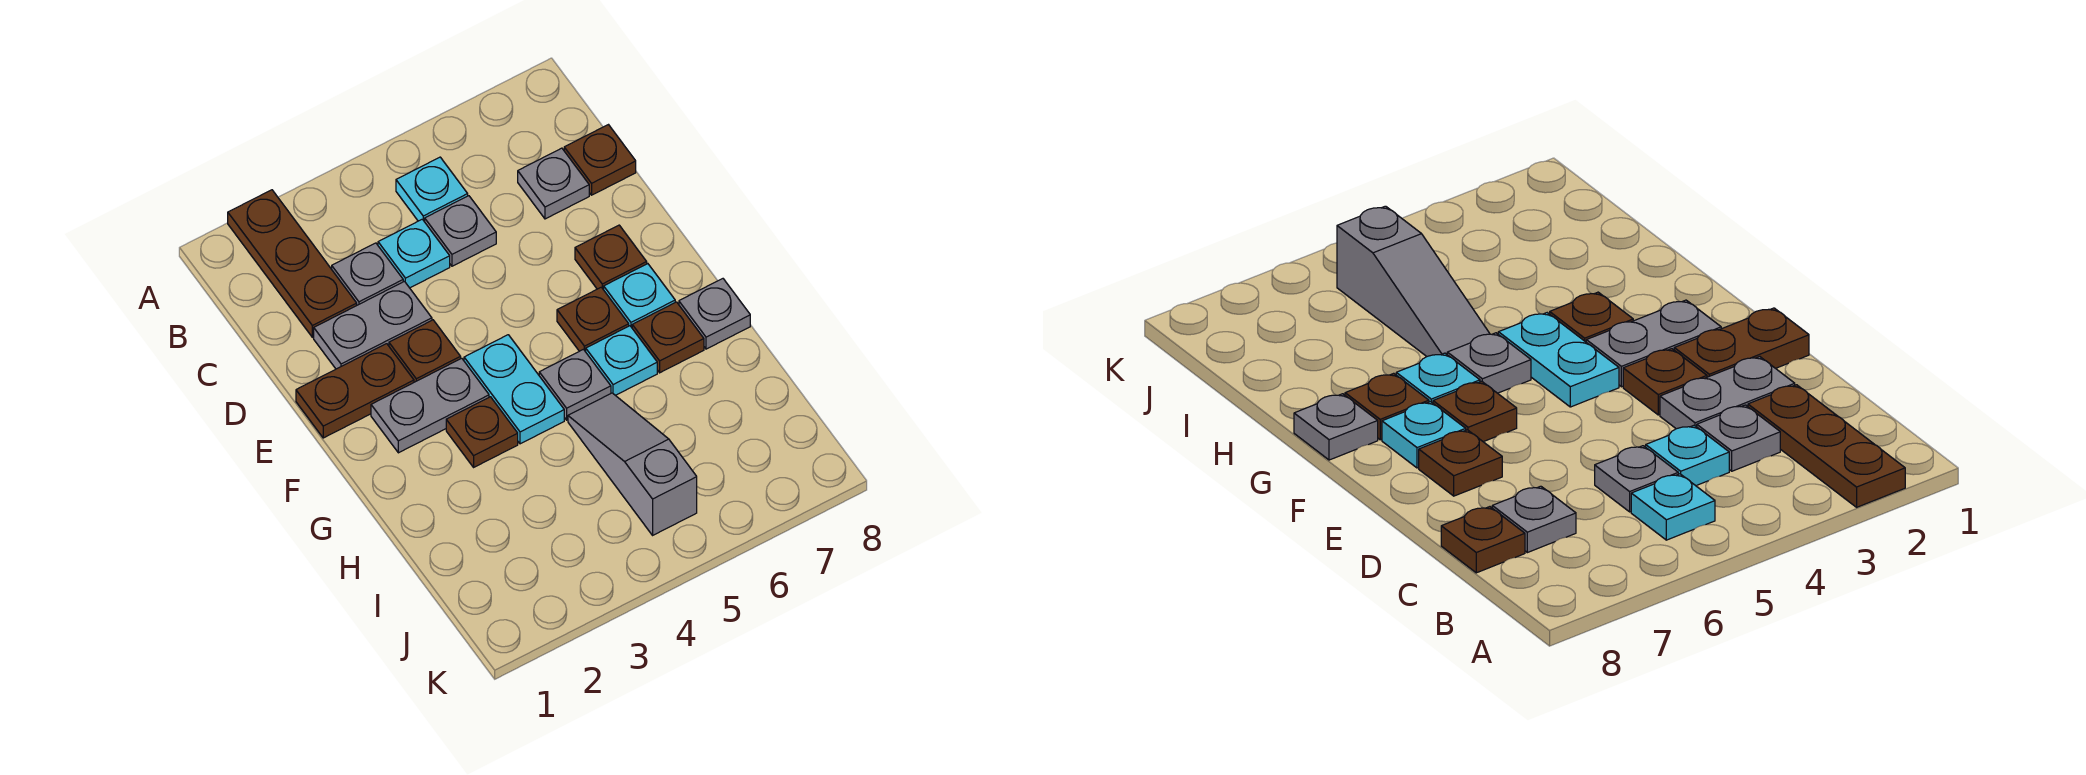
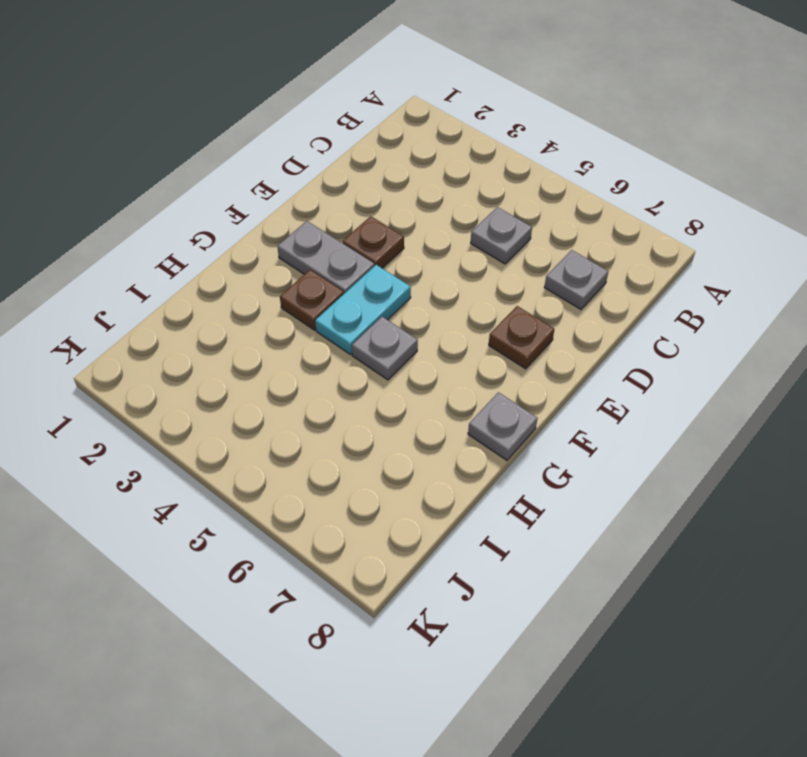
none -> brown plate A2:C2 level 1
none -> cyan plate B5 level 1
none -> grey plate C3 level 1

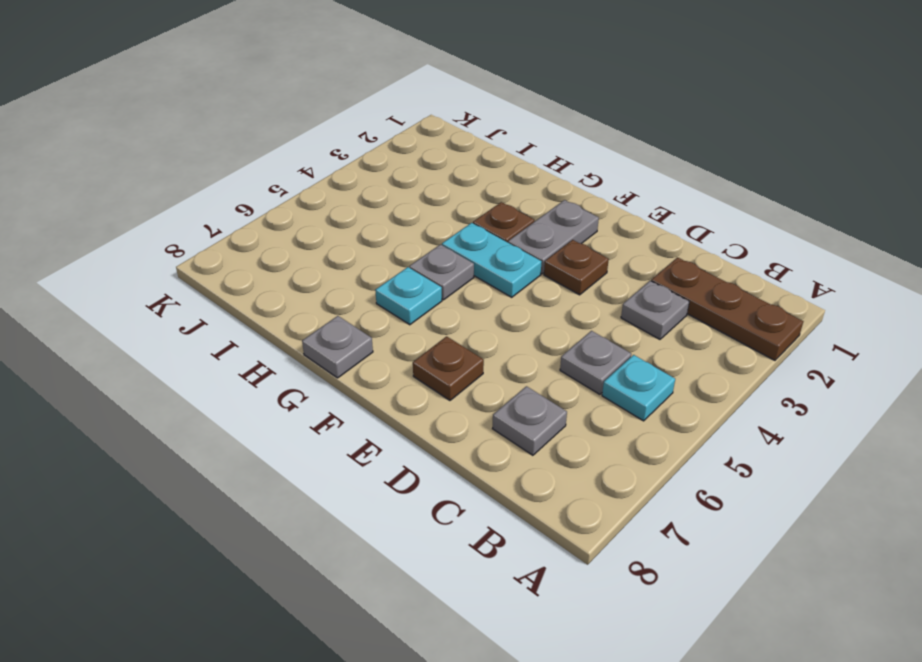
none -> cyan plate C4 level 1
none -> brown plate C8 level 1
none -> grey plate D2:D3 level 1

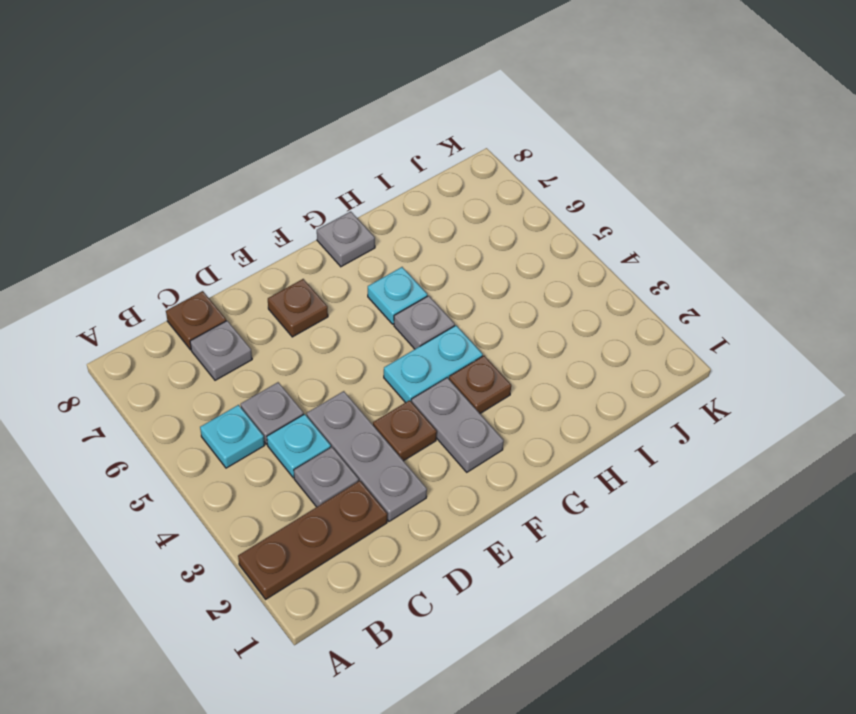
grey plate D2:D4 level 1 -> grey plate D2:D3 level 1
none -> brown plate E1:E2 level 1
none -> brown plate F6 level 1
none -> cyan plate F7 level 1

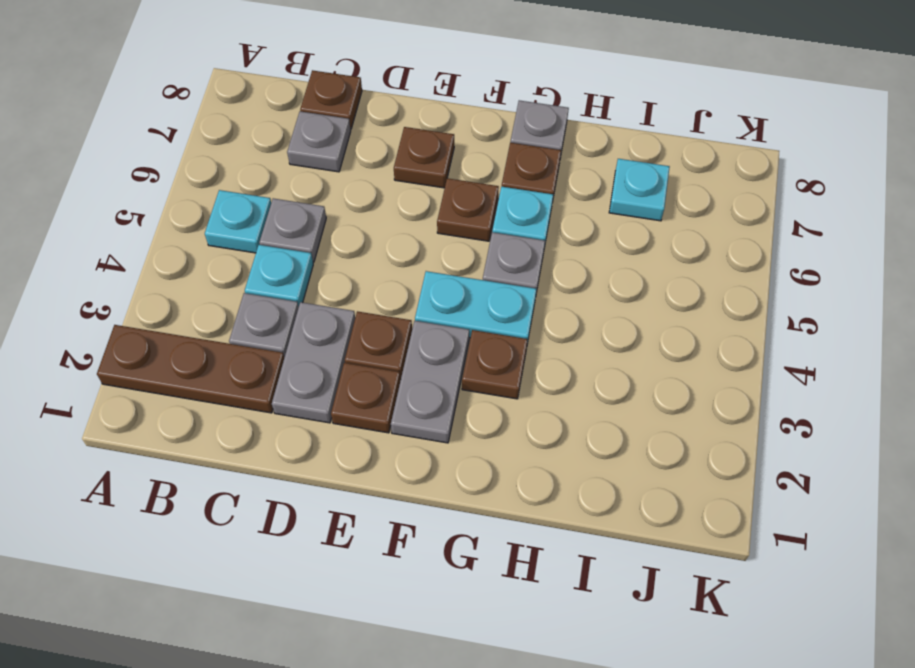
brown plate E2 level 1 -> brown plate E1:E2 level 1
cyan plate I7 level 1 -> cyan plate F7 level 1
none -> grey slope H5:J5 level 1 top J

